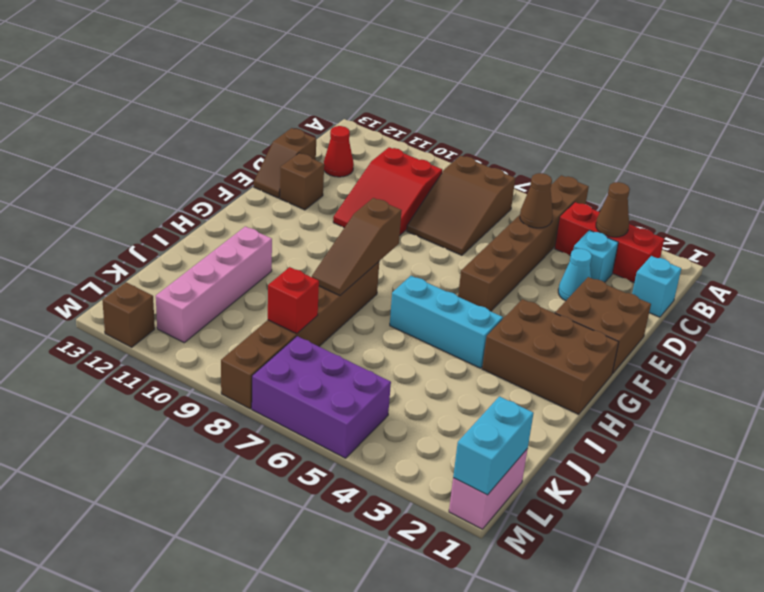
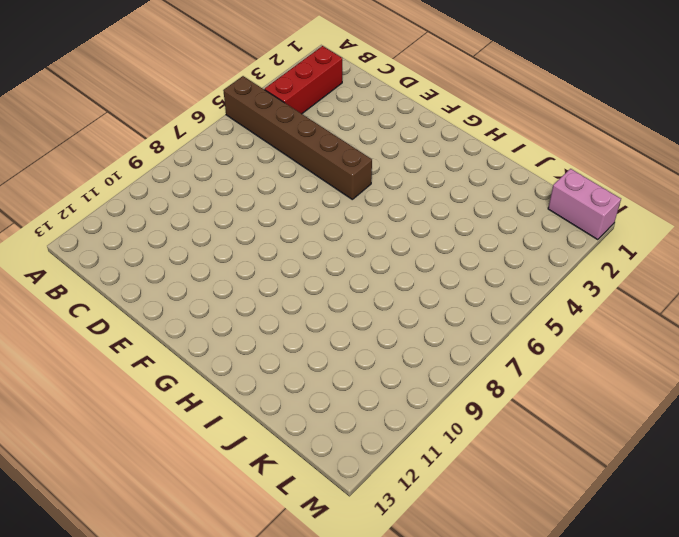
none -> brown slope B7:D8 level 1 top B
none -> cyan brick C1 level 1
none -> cyan brick C3 level 1

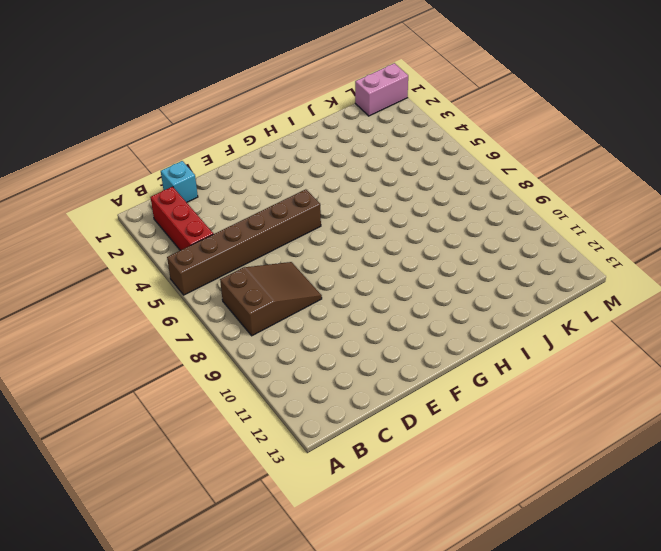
none -> cyan brick C3 level 1
none -> red slope C9:E10 level 1 top C
none -> red cone C12 level 1

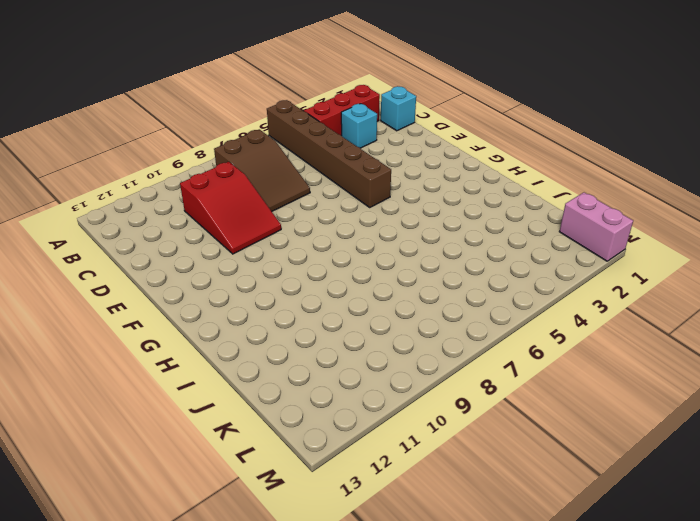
none -> red cone C12 level 1
none -> cyan cone D3 level 1
none -> brown slope D13:E13 level 1 top D

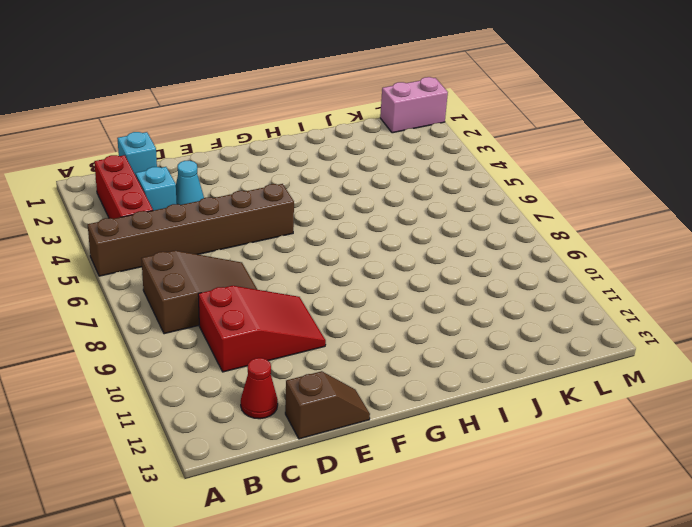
none -> brown brick E1:F2 level 1
none -> brown brick E12 level 1
none -> brown brick G1:H3 level 1

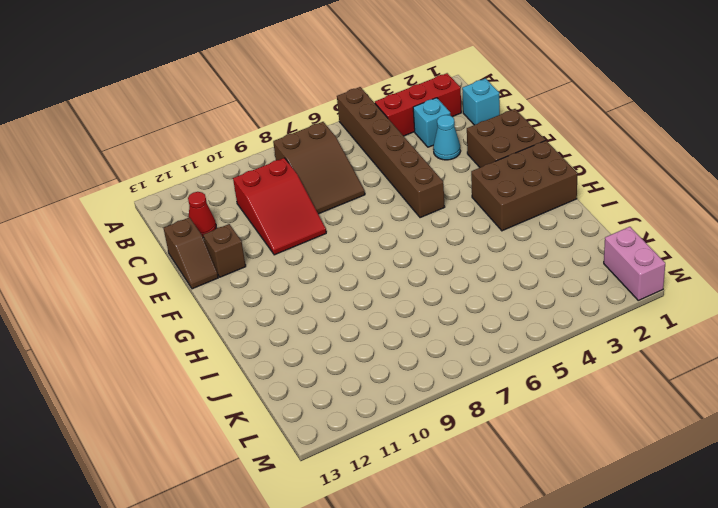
none -> cyan brick H4:H6 level 1
none -> brown brick H8:M8 level 1
none -> pink brick I11:L11 level 1

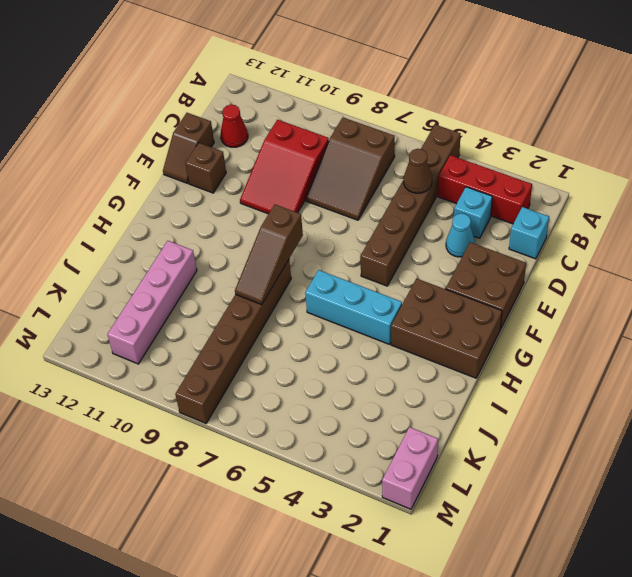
none -> purple brick L5:M7 level 1
none -> brown brick M12 level 1
none -> brown cone B3 level 2

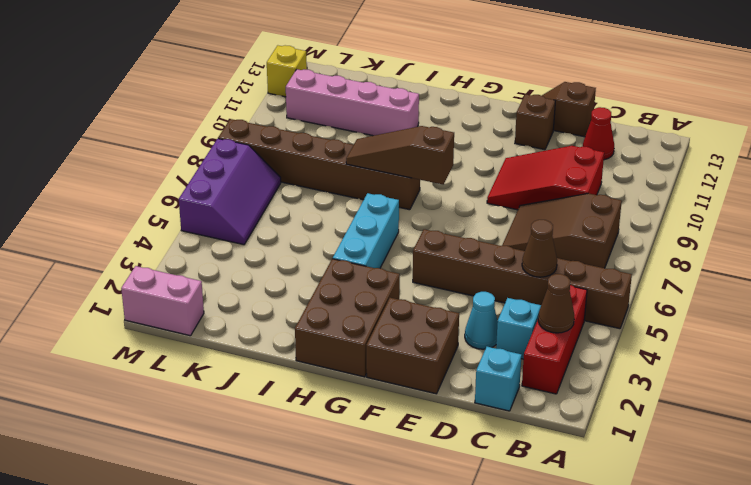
purple slope L5:M7 level 1 top M -> purple brick L5:M7 level 1
yellow brick M12 level 1 -> brown brick M12 level 1
none -> red brick K8 level 2
none -> cyan brick L1:M1 level 2

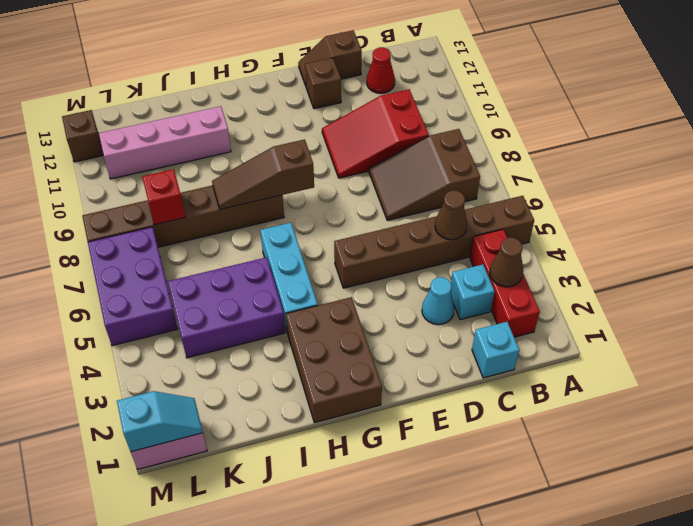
purple brick I4:K5 level 1 -> none
cyan slope L1:M1 level 2 top M -> cyan brick L1:M1 level 2
none -> brown brick E1:F2 level 1

